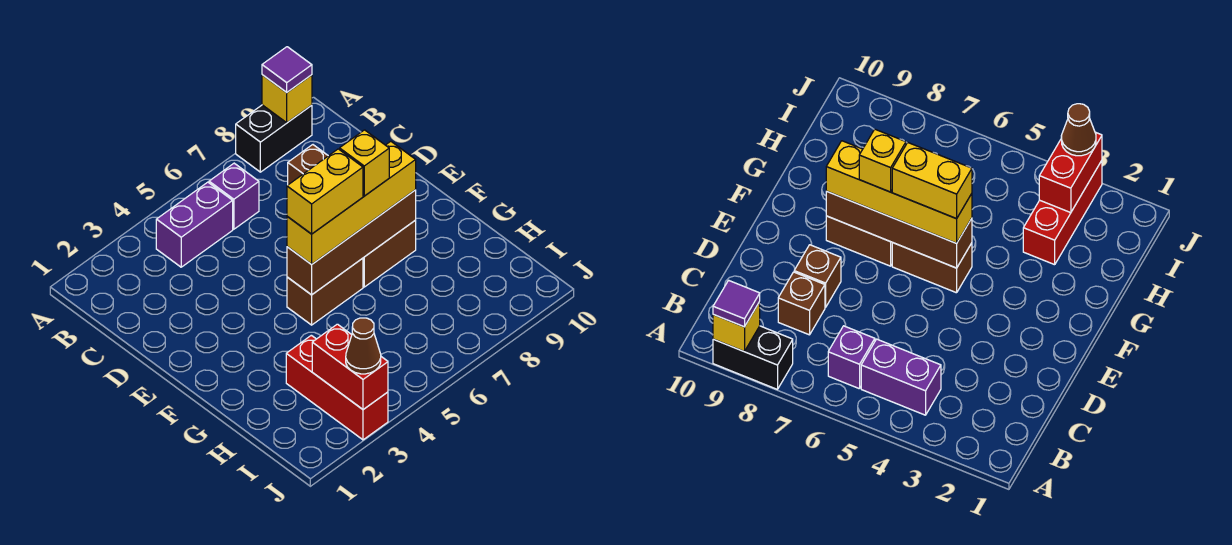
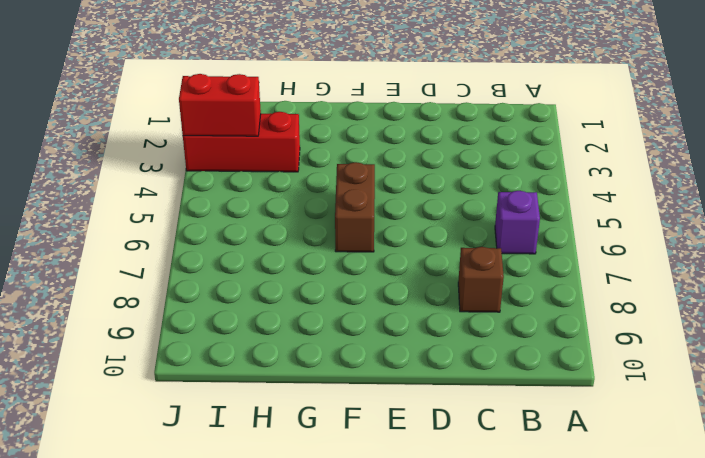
none -> black brick A8:A9 level 1
none -> purple brick B4:B5 level 1
none -> brown brick D8 level 1

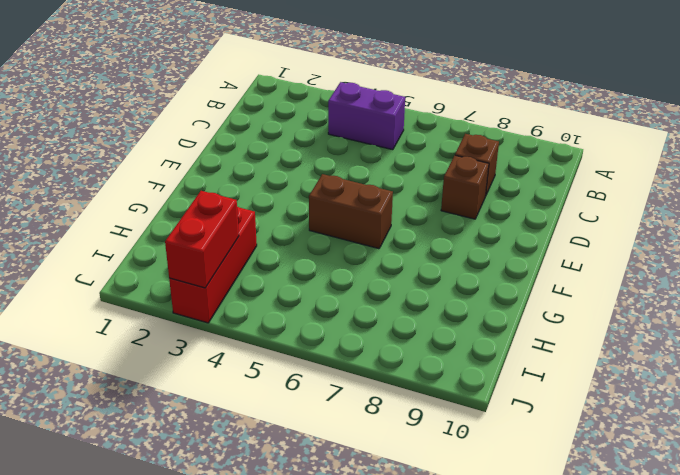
none -> black brick A8:A9 level 1
none -> purple brick B6 level 1
none -> brown brick F7:F8 level 1

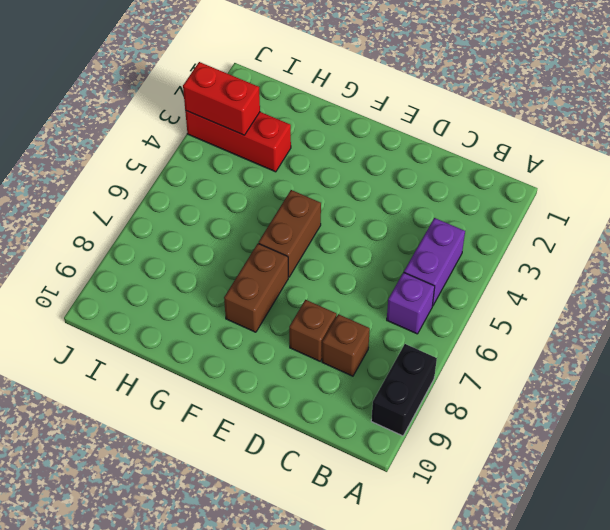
none -> yellow brick A9 level 2
none -> brown brick F5:F8 level 2
none -> purple tile A9 level 3

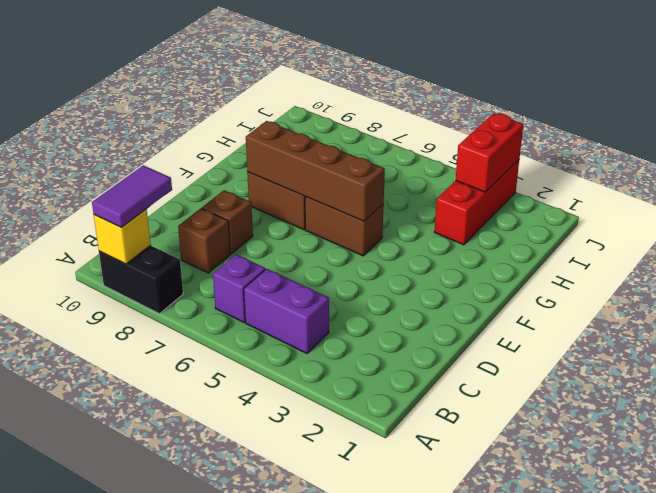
purple tile A9:B9 level 3 -> purple tile A9 level 3
none -> yellow brick F5:F8 level 3
none -> brown cone J3 level 3
none -> yellow brick F5:F6 level 4

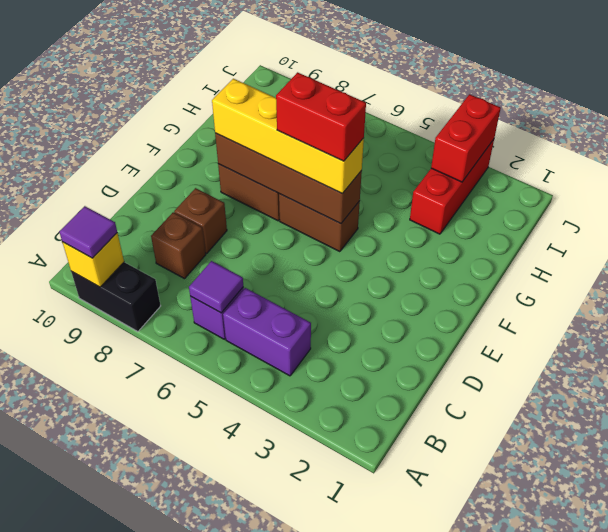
purple tile B6 level 2 -> none
red brick F5:F6 level 4 -> yellow brick F5:F6 level 4
none -> brown cone J3 level 3
none -> yellow brick F7 level 4

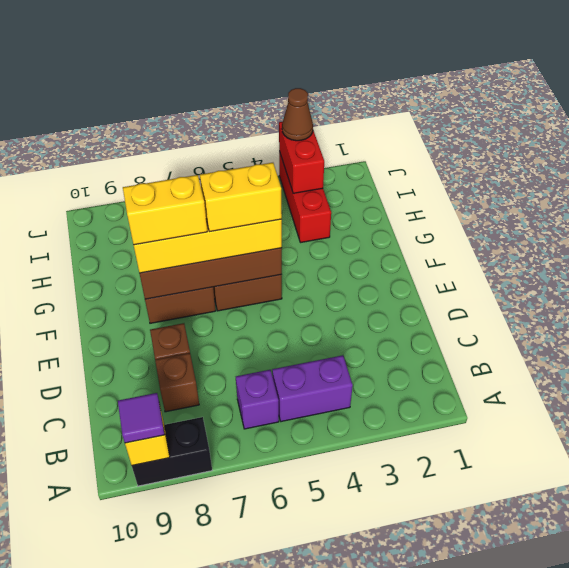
yellow brick F7:F8 level 4 -> yellow brick F7 level 4

